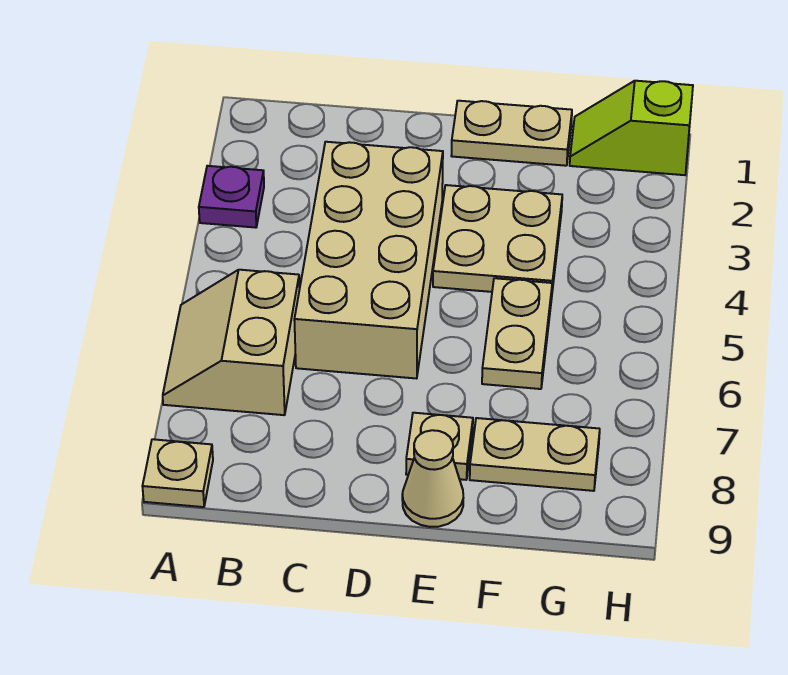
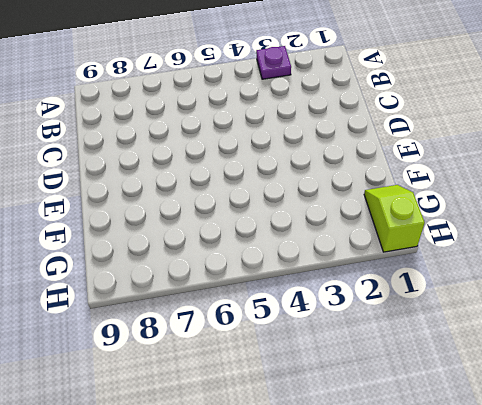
none -> tan slope A6:B7 level 1 top B
none -> tan plate A9 level 1

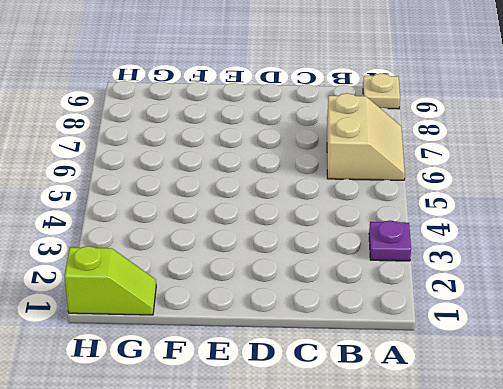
none -> tan brick C3:D6 level 1
none -> tan plate E1:F1 level 1

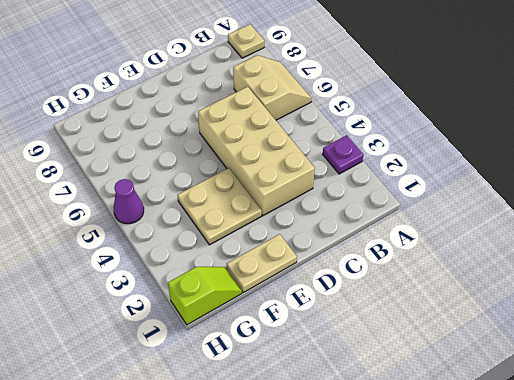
purple cone H5 level 1 -> none
none -> tan plate E8 level 1
none -> tan cone E9 level 1

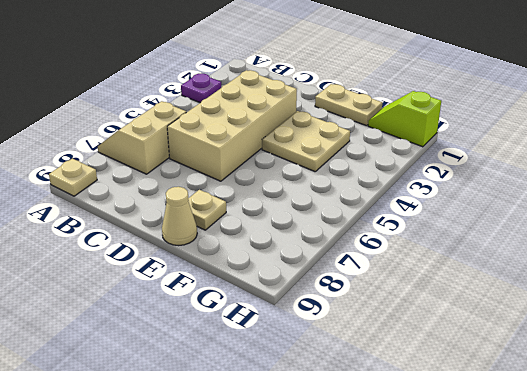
none -> tan plate F5:F6 level 1
none -> tan plate F8:G8 level 1

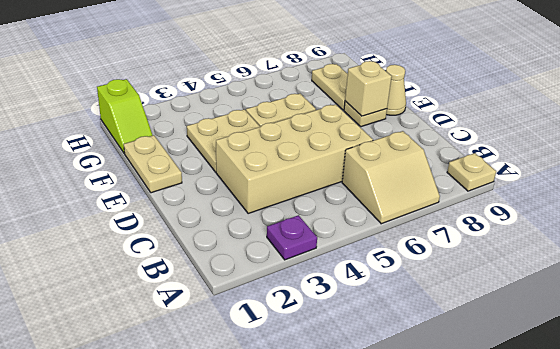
tan brick E8 level 2 -> none

